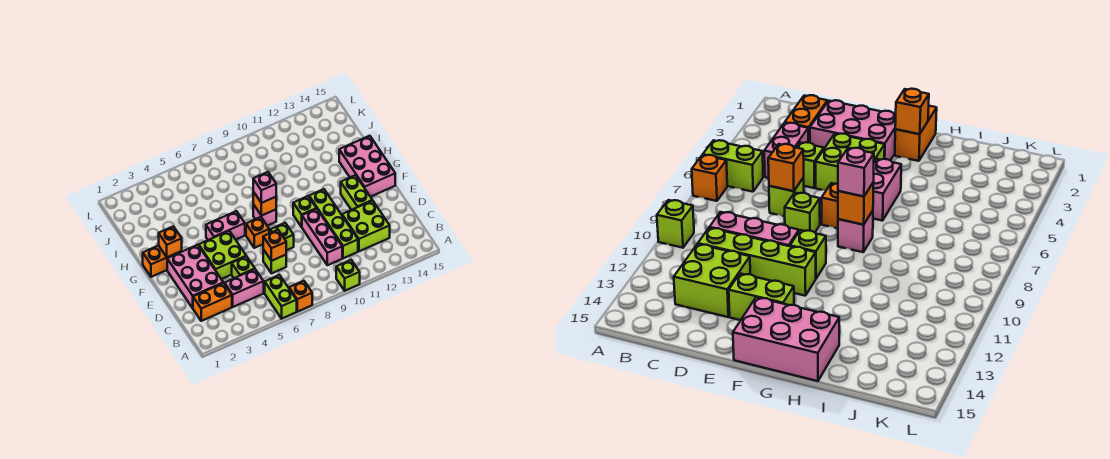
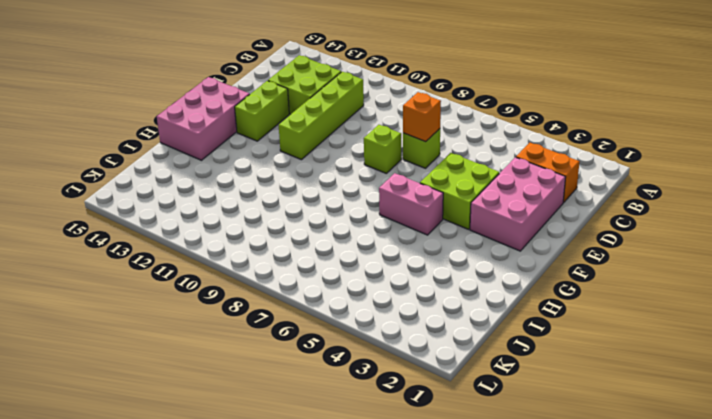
none -> lime brick A6:B6 level 1
none -> orange brick A7 level 1
none -> lime brick A10 level 1

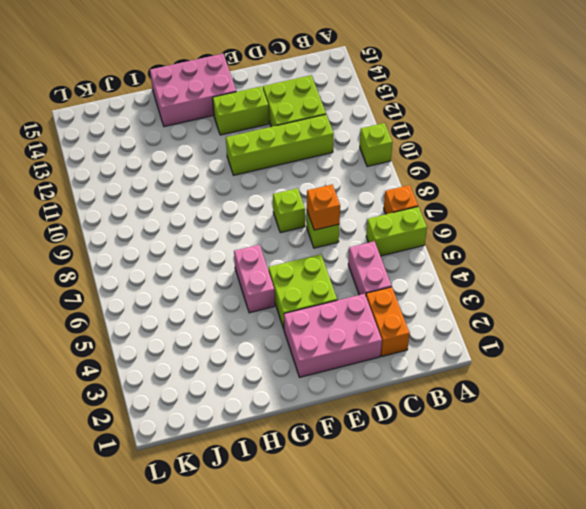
none -> pink brick C10:E10 level 1
none -> lime brick D5 level 1
none -> orange brick F7 level 1

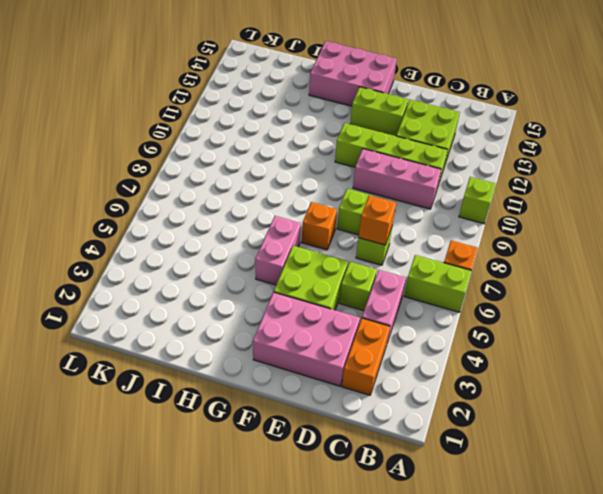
none -> lime brick F10 level 1
none -> orange brick G1:G2 level 1
none -> pink brick G8 level 1

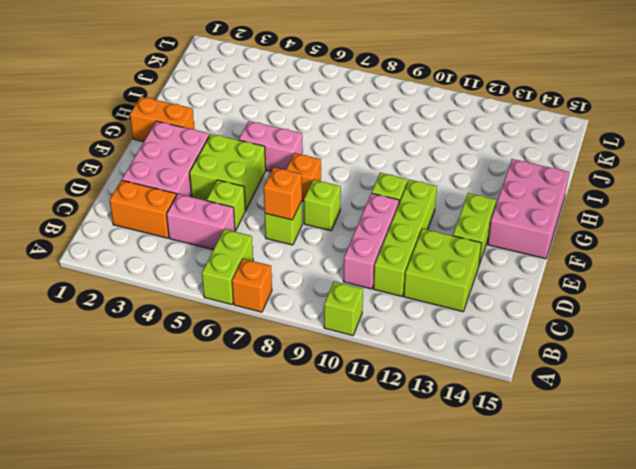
none -> pink brick G8 level 1
none -> orange brick G2 level 2
none -> orange brick G8 level 2

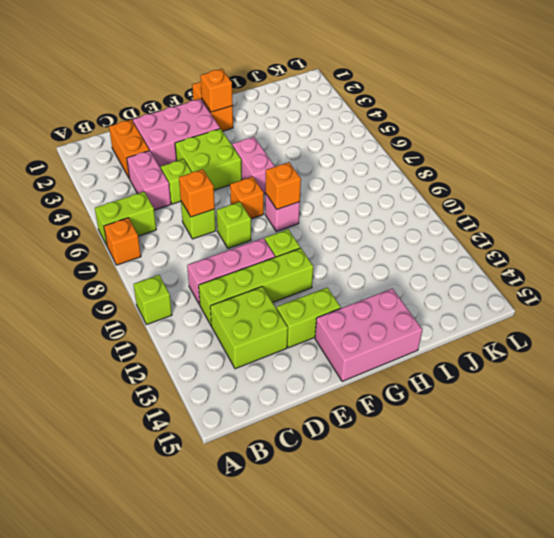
none -> pink brick G8 level 3

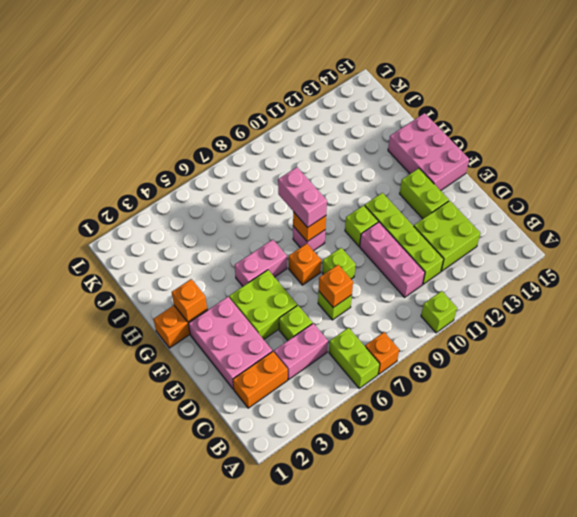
pink brick G8:H8 level 3 -> pink brick G8 level 3

